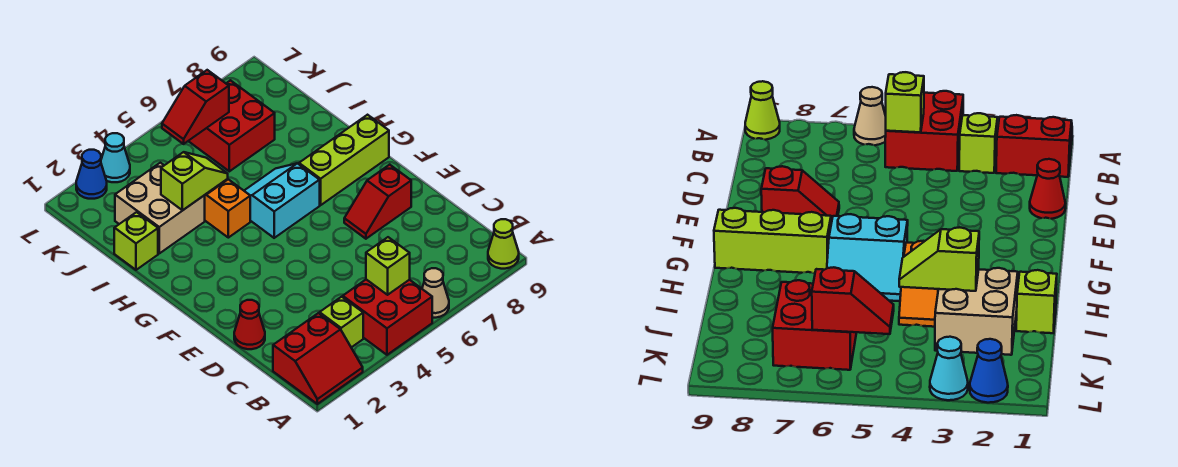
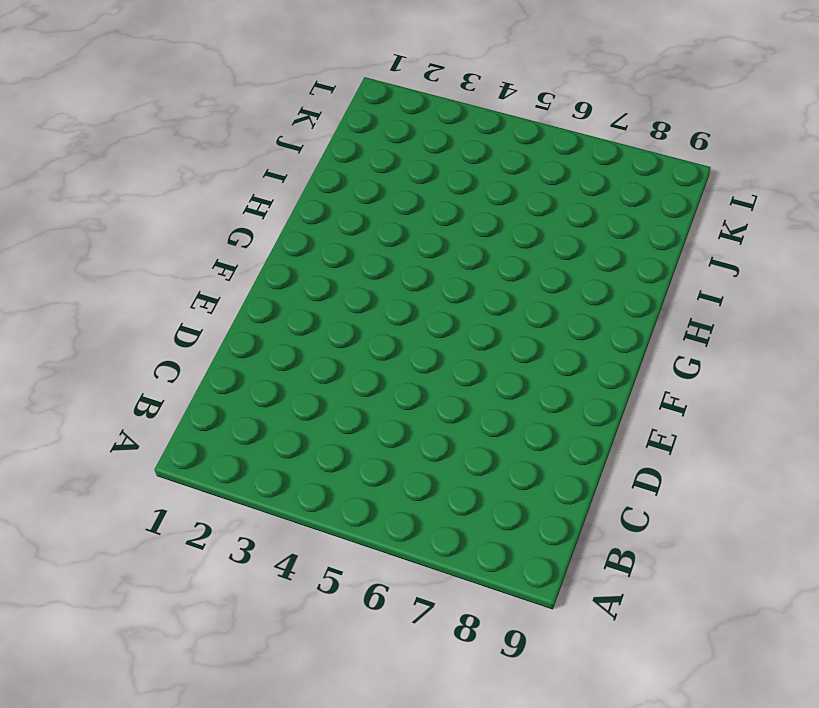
none -> red slope A1:B2 level 1 top B
none -> red brick A4:B5 level 1
none -> tan cone A6 level 1

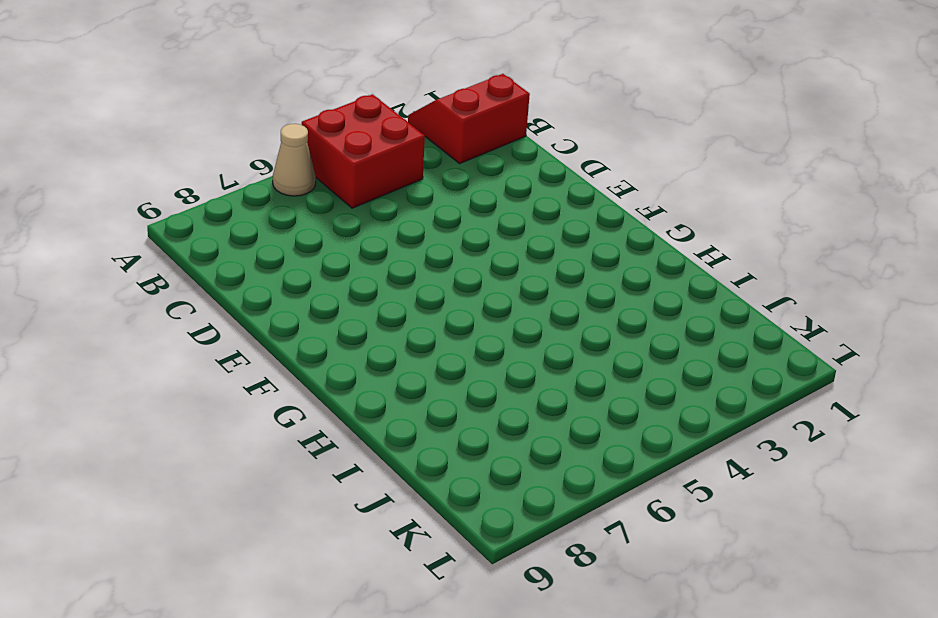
none -> lime cone A9 level 1
none -> lime brick B3 level 1
none -> red cone D1 level 1

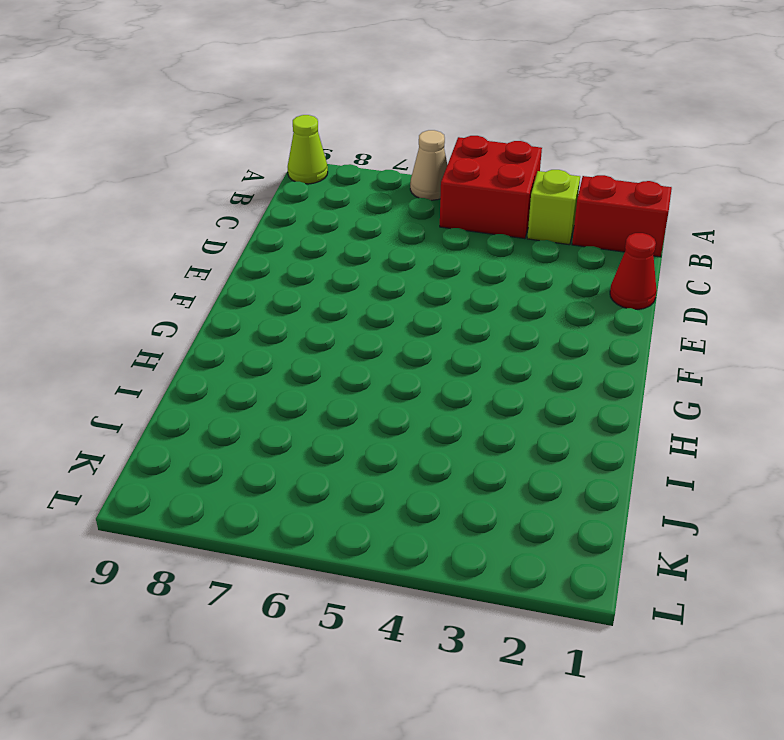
none -> red slope E7:E8 level 1 top 8
none -> cyan slope G5:H6 level 1 top G
none -> lime brick G7:G9 level 1

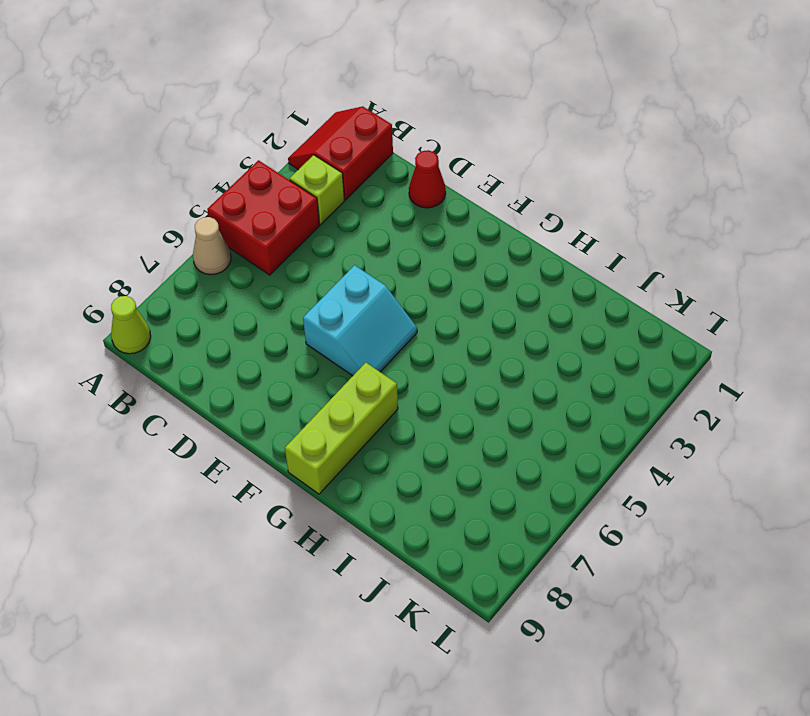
cyan slope E5:F6 level 1 top E -> cyan slope G5:H6 level 1 top G
none -> red slope E7:E8 level 1 top 8
none -> orange slope H4:I4 level 1 top H
none -> lime brick I1 level 1

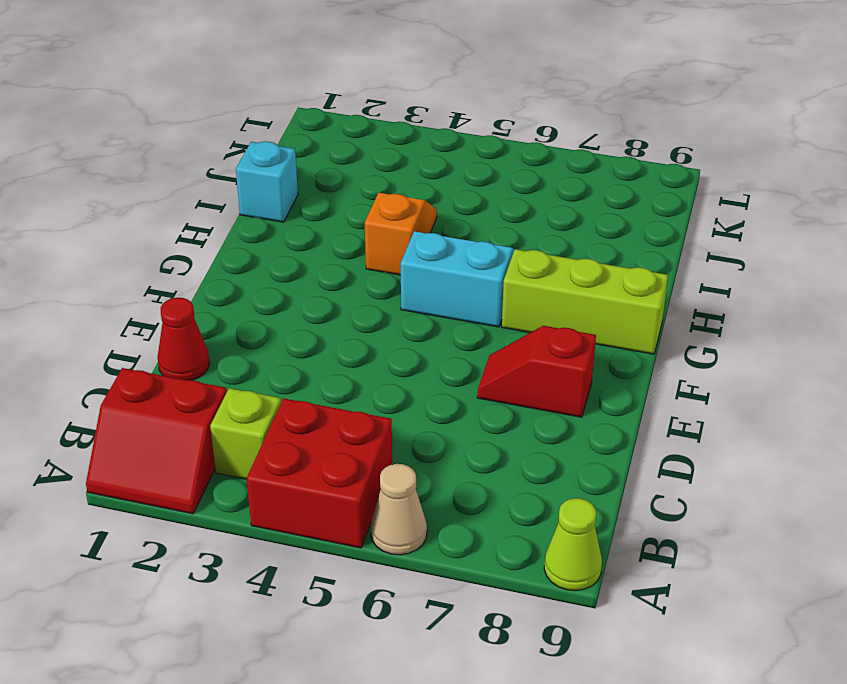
cyan brick I1 level 1 -> lime brick I1 level 1
none -> tan brick I2:J3 level 1
none -> red brick J6:K7 level 1
none -> blue cone L2 level 1

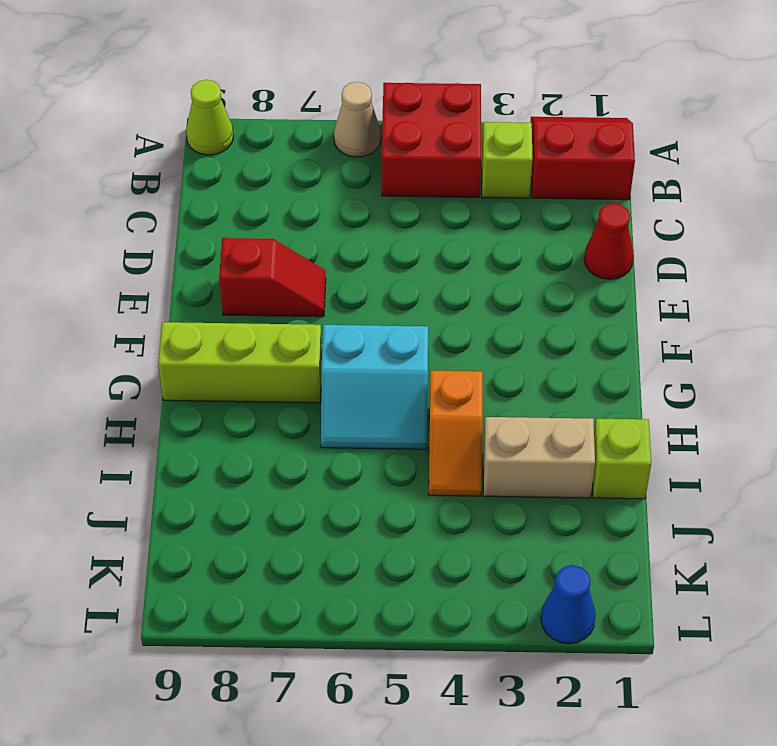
tan brick I2:I3 level 1 -> tan brick I2:J3 level 1
none -> red brick J6:K7 level 1
none -> cyan cone L3 level 1
none -> lime brick B5 level 2

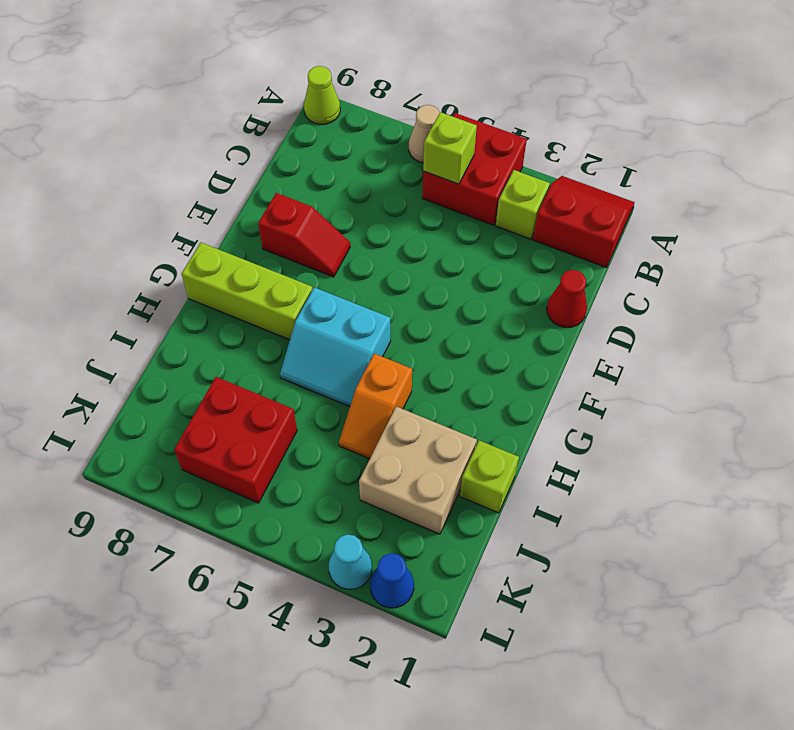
none -> lime slope I3:I4 level 2 top 3
none -> red slope K5:K6 level 2 top 6

